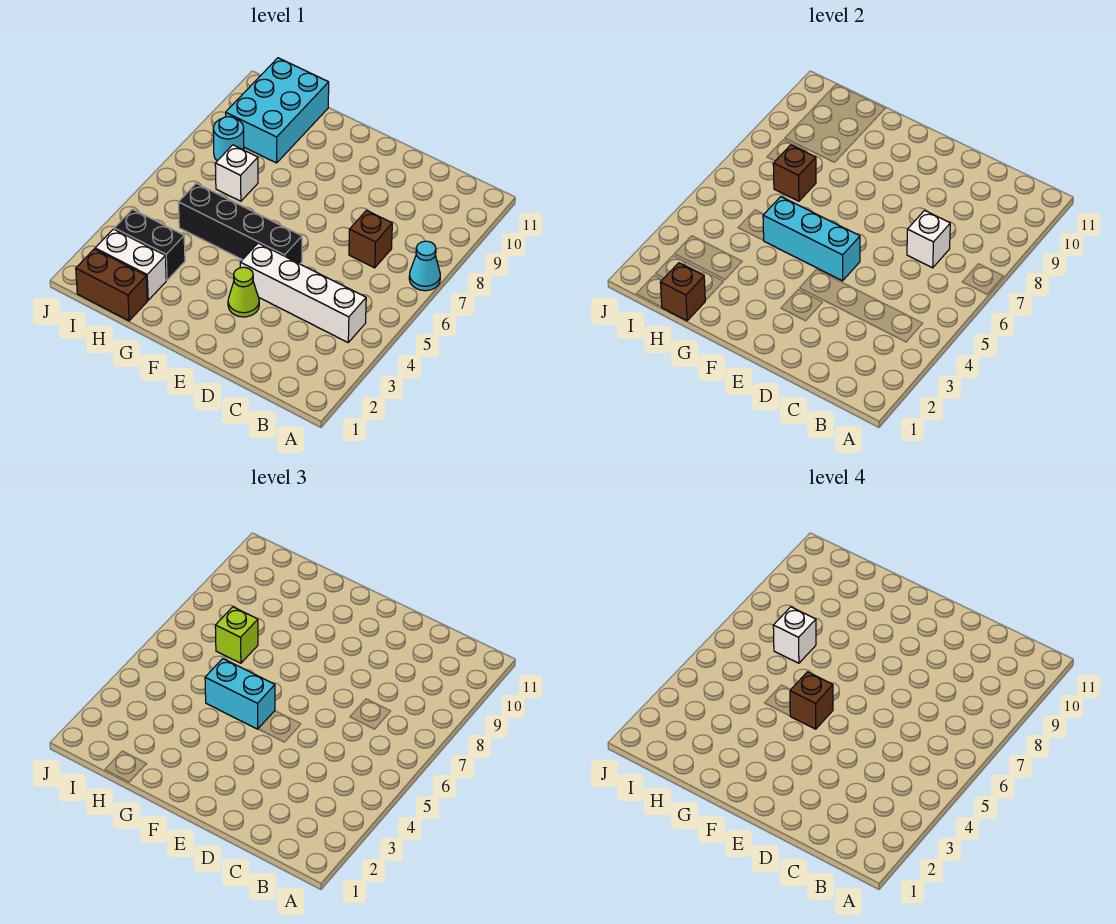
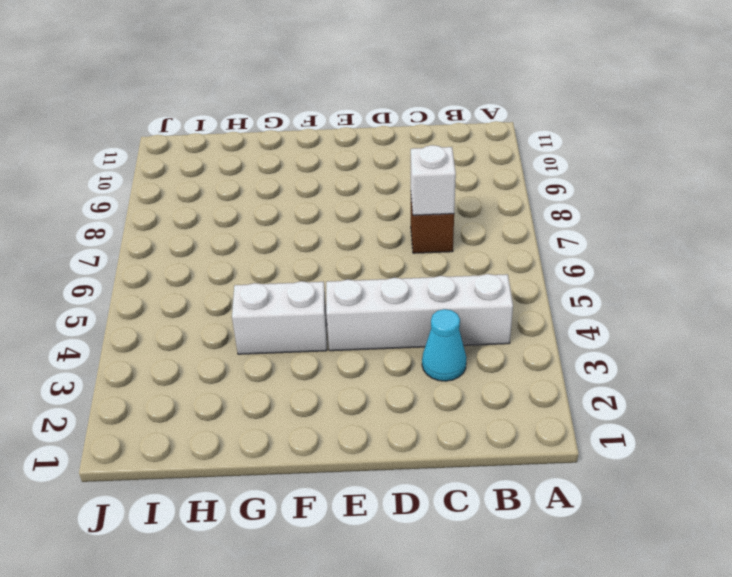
cyan cone C3 level 1 -> cyan cone A7 level 1
white brick F4:G4 level 1 -> white brick H2:I2 level 1
none -> lime cone E3 level 1
none -> black brick E5:H5 level 1
none -> brown brick H1:I1 level 1

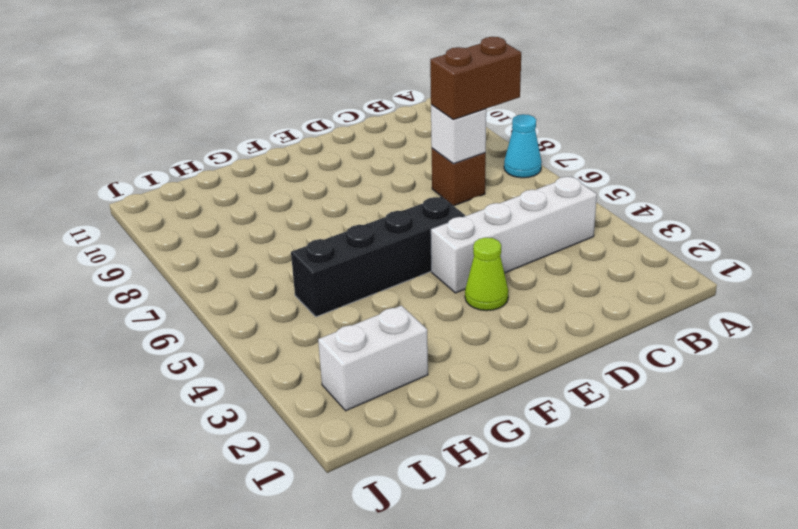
brown brick B7:C7 level 3 -> brown brick H1:I1 level 1
none -> black brick H3:I3 level 1
none -> white brick H7 level 1
none -> cyan brick H9:I11 level 1

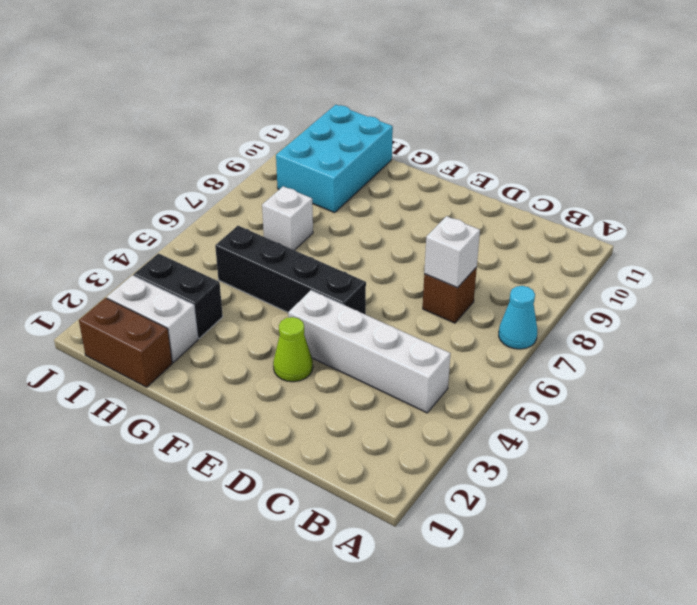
none -> cyan round brick I8 level 1
none -> cyan brick E5:G5 level 2
none -> brown brick H1 level 2

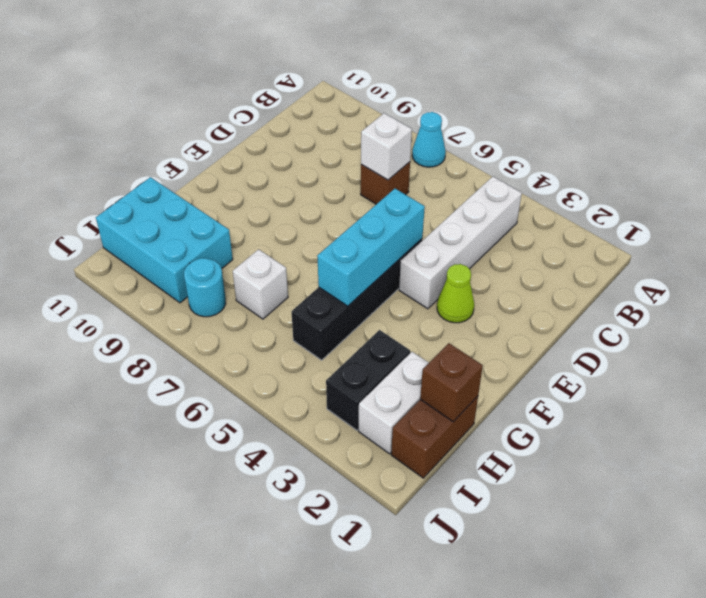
none -> brown brick H7 level 2
none -> cyan brick F5:G5 level 3
none -> lime brick H7 level 3

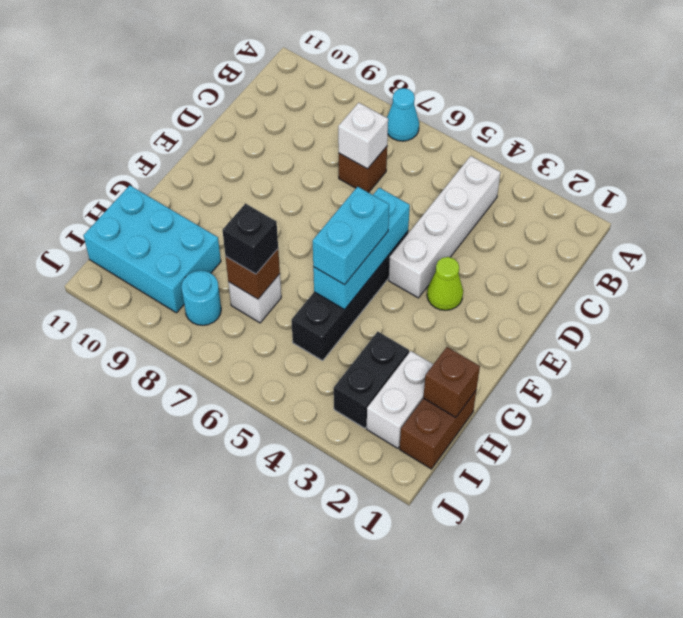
black brick H7 level 3 -> lime brick H7 level 3
none -> brown brick F5 level 4
none -> white brick H7 level 4

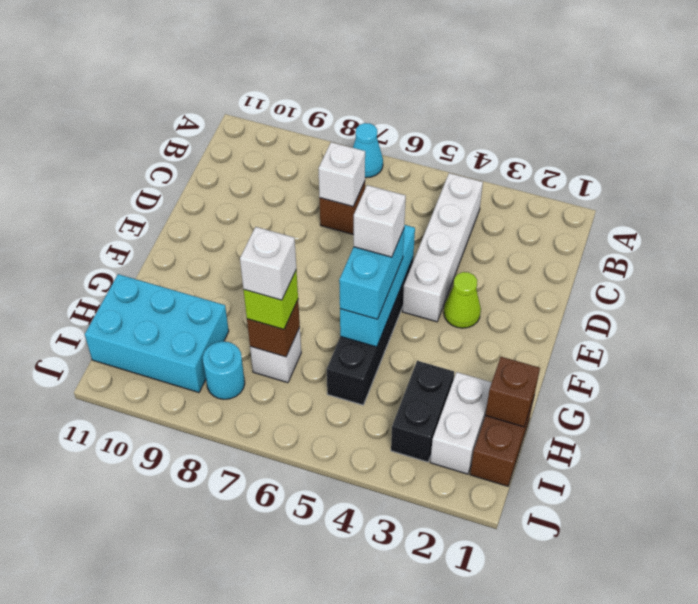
white brick F5 level 4 -> brown brick F5 level 4

